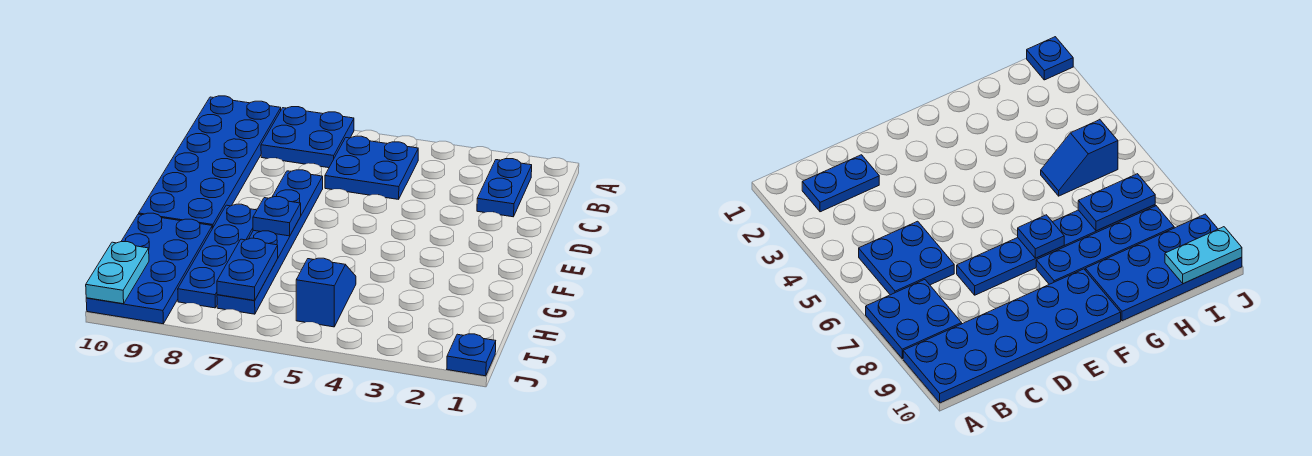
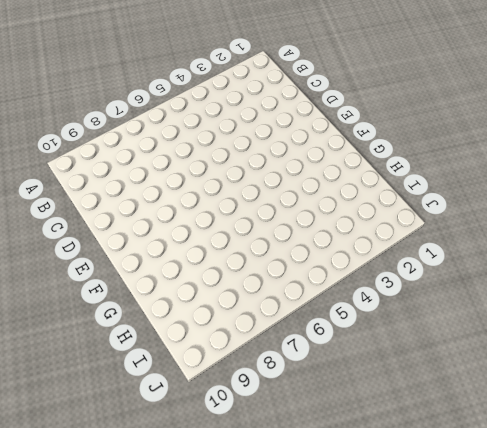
none -> blue plate A7:B8 level 1
none -> blue plate A9:F10 level 1
none -> blue plate B2:C2 level 1

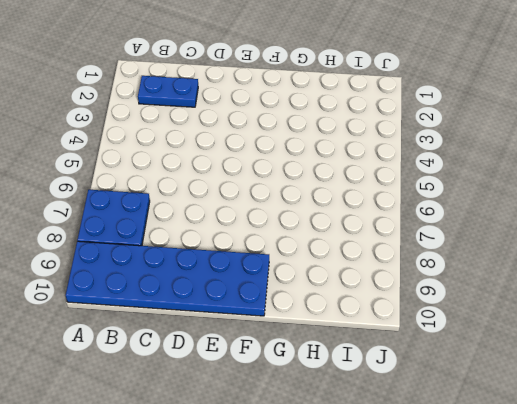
none -> blue plate B5:C6 level 1
none -> blue plate D7:I7 level 1
none -> blue plate F8:I8 level 1

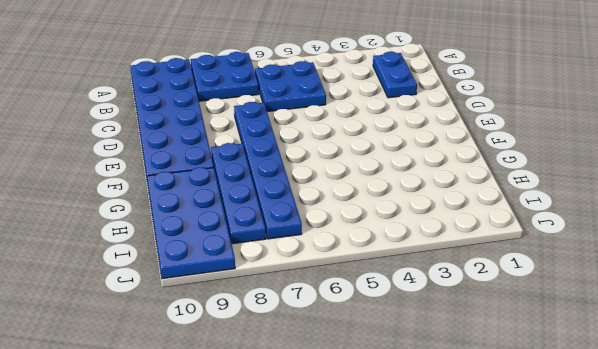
none -> blue slope H5:I5 level 1 top I
none -> blue plate J1 level 1
none -> blue plate F7 level 2

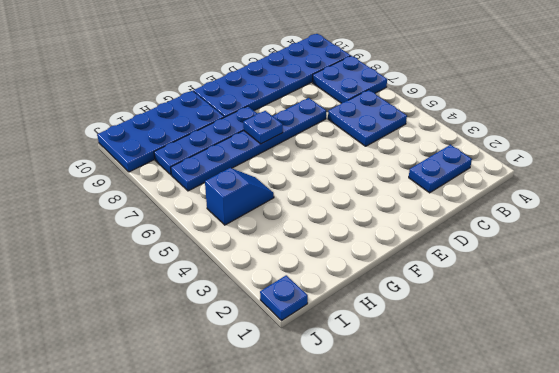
none -> blue plate H7:I7 level 2
none -> cyan plate I10:J10 level 2

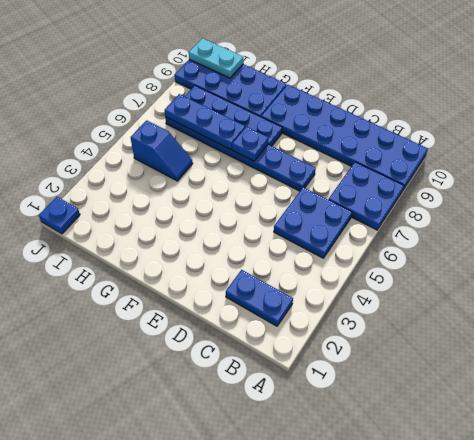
blue plate G7:I7 level 2 -> blue plate H7:I7 level 2

